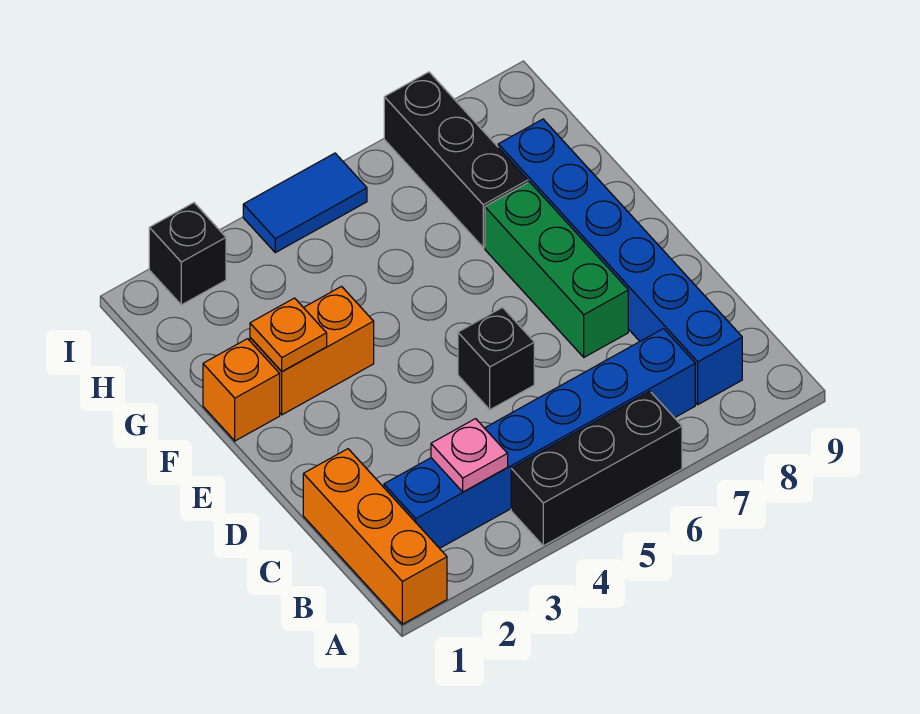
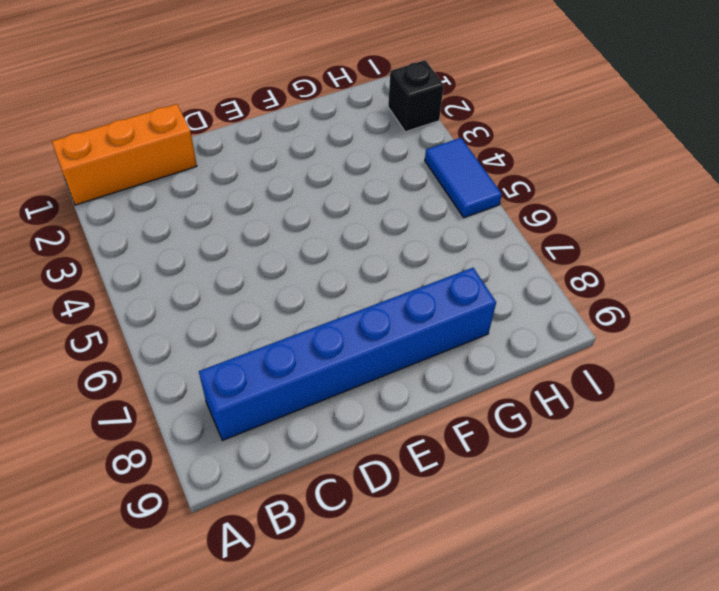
none -> black brick A4:A6 level 1
none -> blue brick B2:B7 level 1
none -> black brick D5 level 1

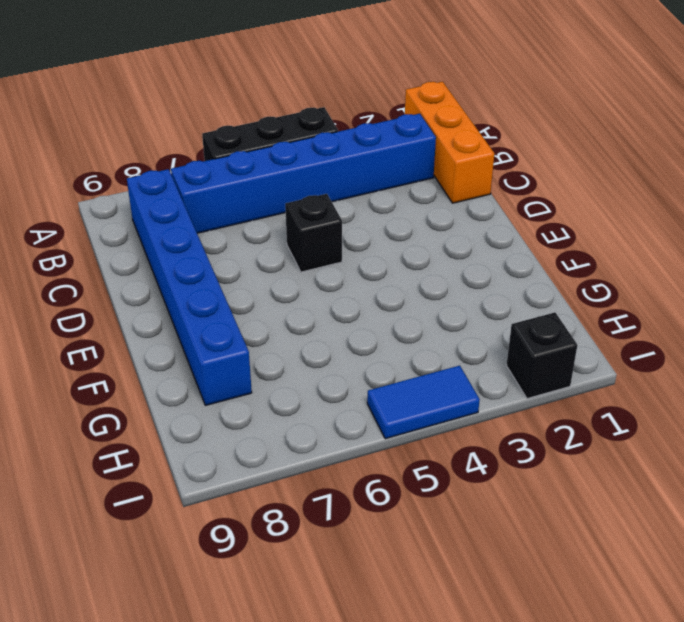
none -> green brick D7:F7 level 1
none -> orange brick F1 level 1
none -> orange brick F2:F3 level 1

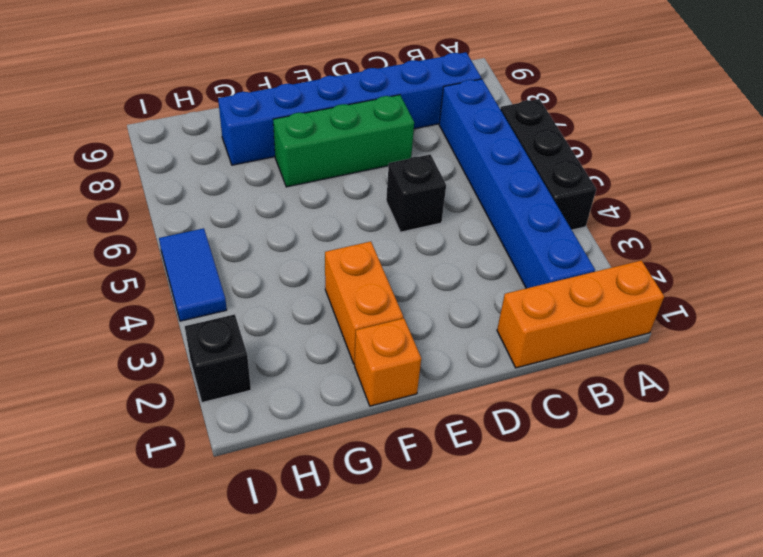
none -> black brick G7:I7 level 1
none -> pink plate B3 level 2
none -> orange plate F2 level 2

